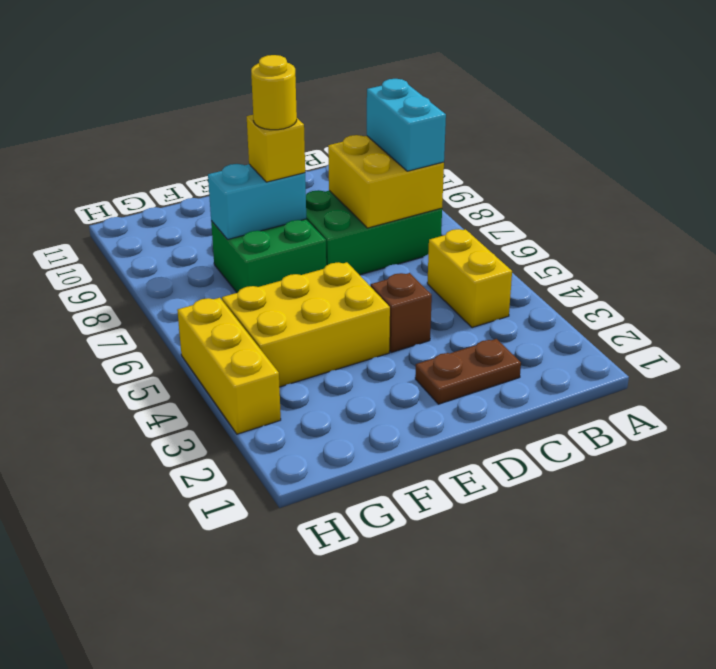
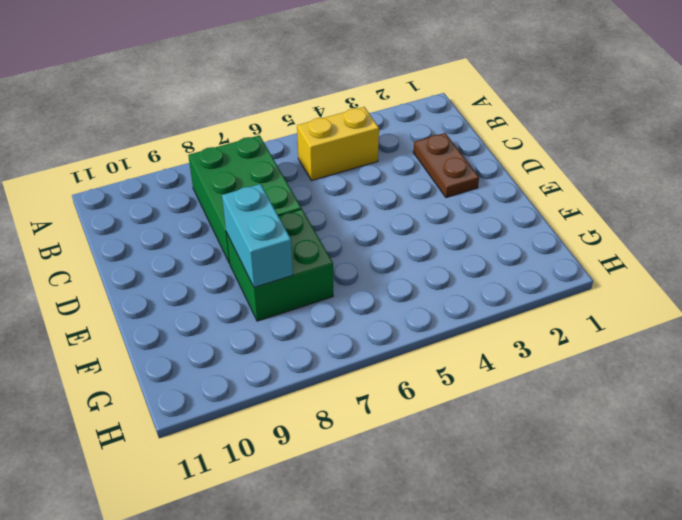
none -> brown brick D4 level 1
none -> yellow brick E4:G5 level 1
none -> yellow brick H3:H5 level 1

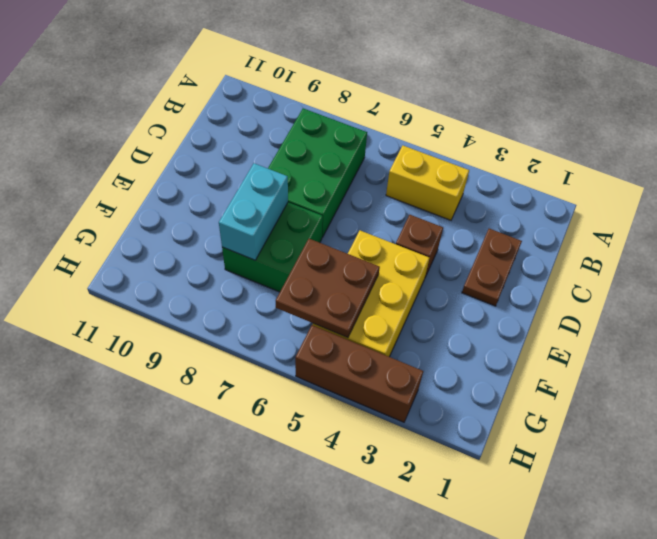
brown plate F5:G6 level 2 -> none
brown brick H3:H5 level 1 -> yellow brick H3:H5 level 1
none -> yellow brick B7:C8 level 2
none -> cyan brick B7:B8 level 3
none -> yellow brick E8 level 3

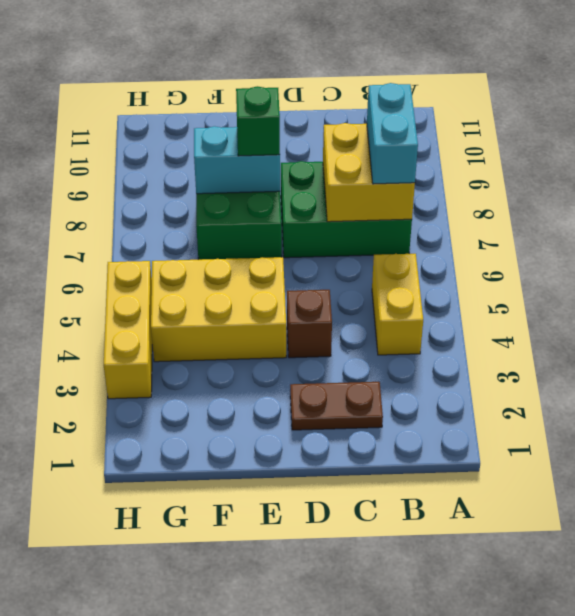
green brick E8 level 3 -> yellow brick E8 level 3
none -> yellow round brick E8 level 4

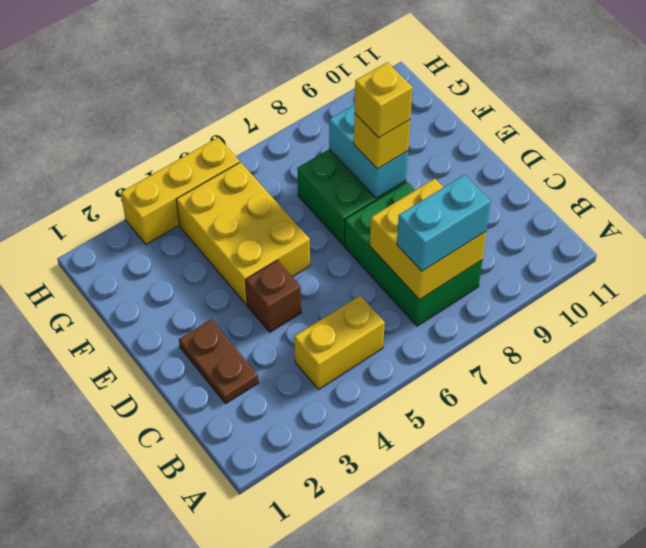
yellow brick E8 level 4 -> yellow round brick E8 level 4

